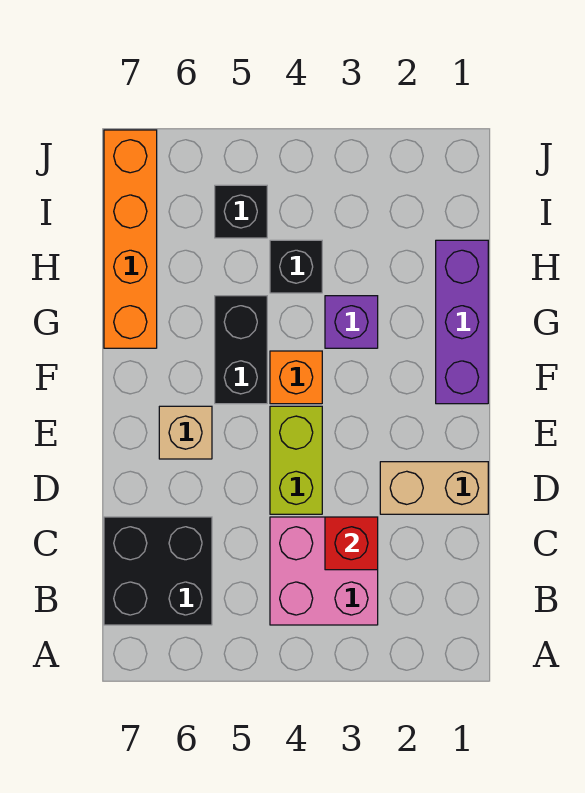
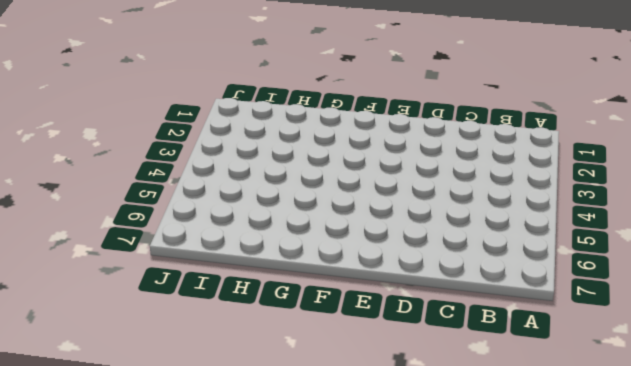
none -> pink brick B3:C4 level 1
none -> black brick B6:C7 level 1
none -> tan brick D1:D2 level 1

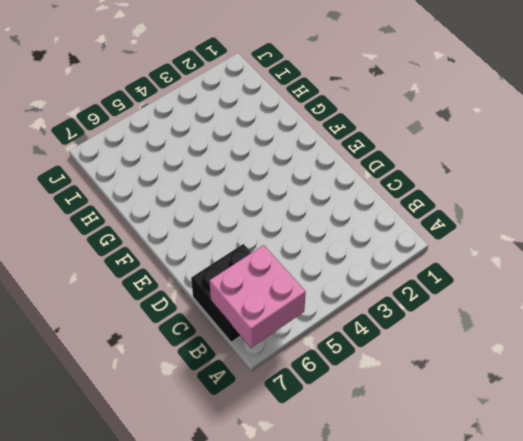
pink brick A6:B7 level 2 -> pink brick B3:C4 level 1
none -> tan brick D1:D2 level 1
none -> lime brick D4:E4 level 1
none -> tan brick E6 level 1

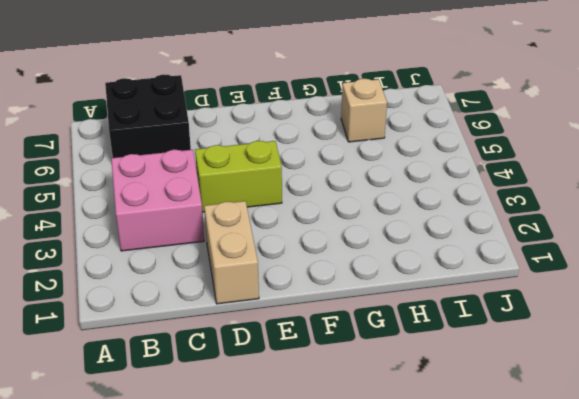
tan brick H6 level 1 -> tan brick E6 level 1
none -> purple brick F1:H1 level 1
none -> orange brick F4 level 1
none -> black brick F5:G5 level 1

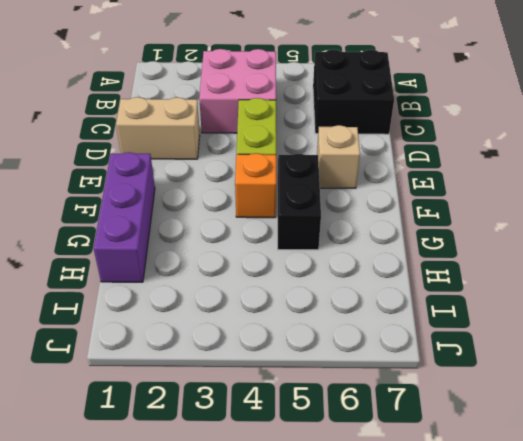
none -> purple brick G3 level 1
none -> orange brick G7:J7 level 1
none -> black brick H4 level 1

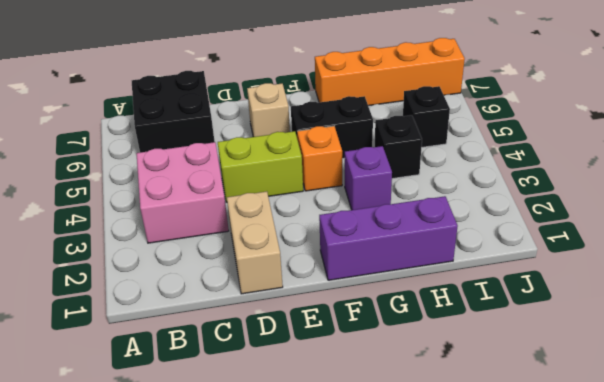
none -> red brick C3 level 2

